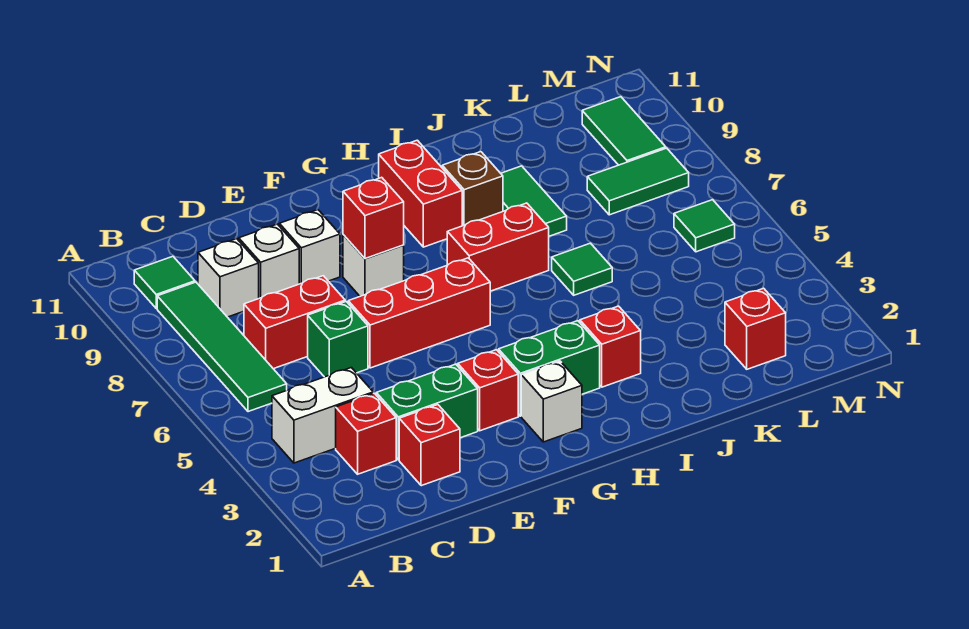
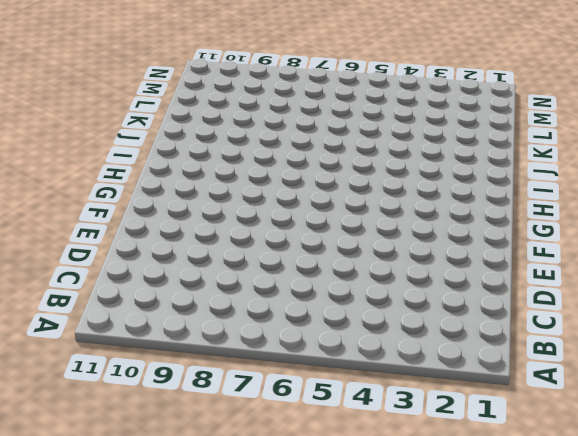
none -> white brick B4:C4 level 1
none -> green tile B6:B9 level 1
none -> green tile B10 level 1

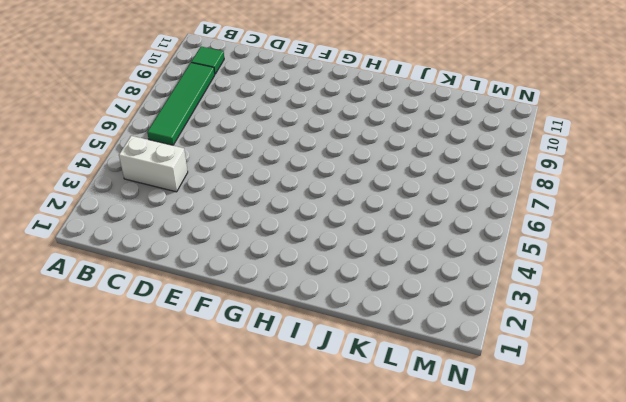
none -> red brick C3 level 1
none -> red brick C7:D7 level 1
none -> white brick C9 level 1

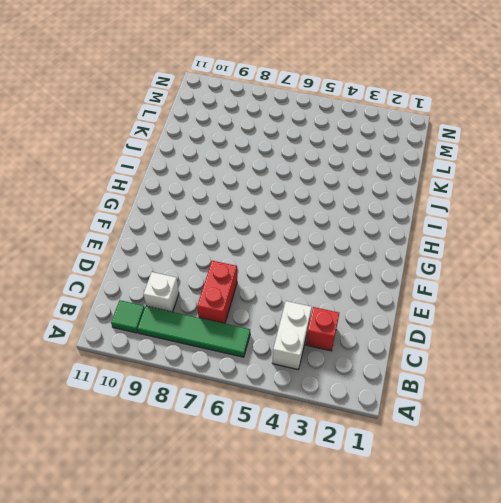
none -> red brick D2 level 1
none -> green brick D3:E3 level 1
none -> green brick D6 level 1

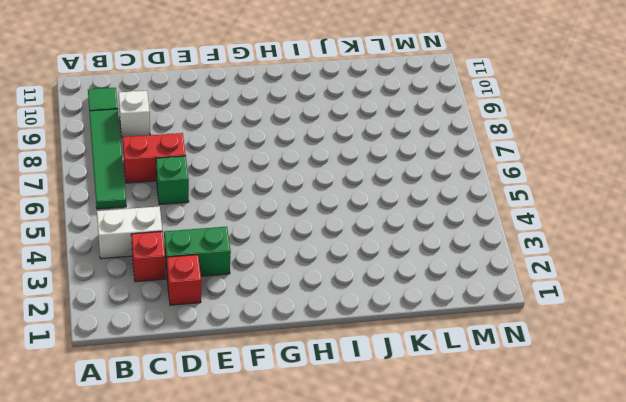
none -> white brick D9 level 1
none -> red brick E6:G6 level 1
none -> white brick E9 level 1

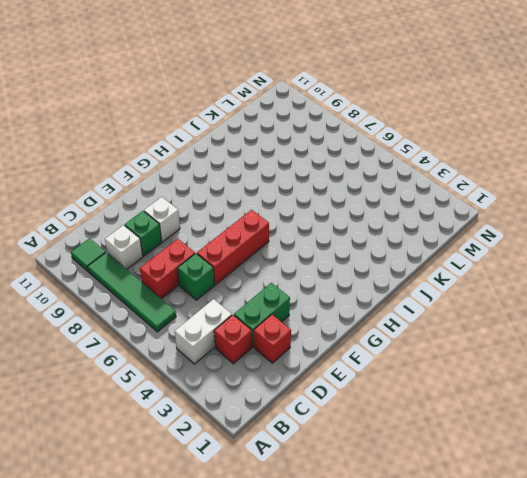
green brick D9 level 1 -> white brick D9 level 1
none -> red brick F3 level 1
none -> white brick F8 level 1
none -> white brick G2 level 1

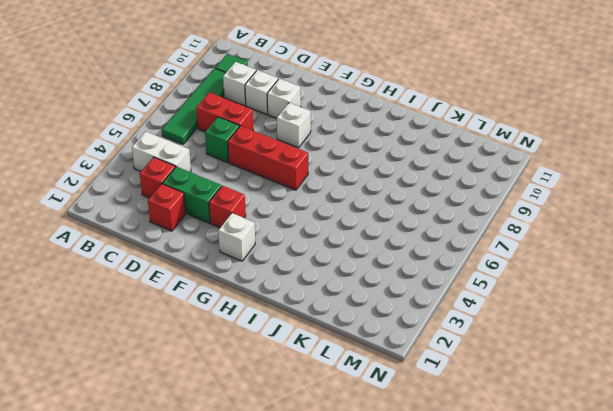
none -> green brick G3:H3 level 1
none -> red brick H7:I7 level 1
none -> red brick H9:H10 level 1

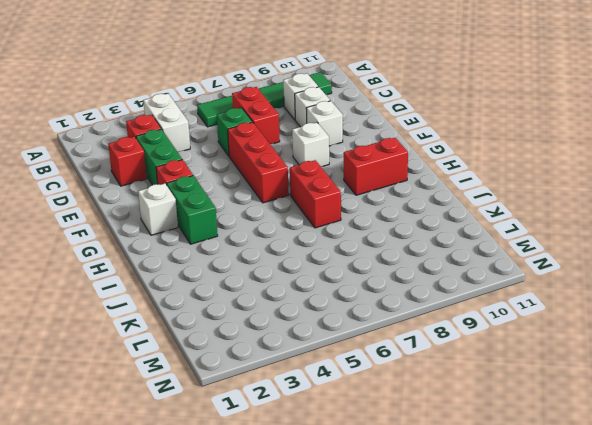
none -> red brick I3 level 1
none -> brown brick I9 level 1
none -> green tile J6 level 1

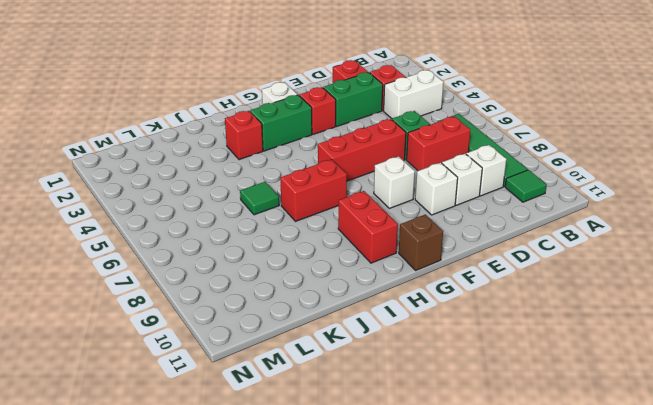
brown brick G11 level 1 -> brown brick I9 level 1
none -> green tile J8:J9 level 1
none -> red brick L2 level 1
none -> green tile L8:M8 level 1

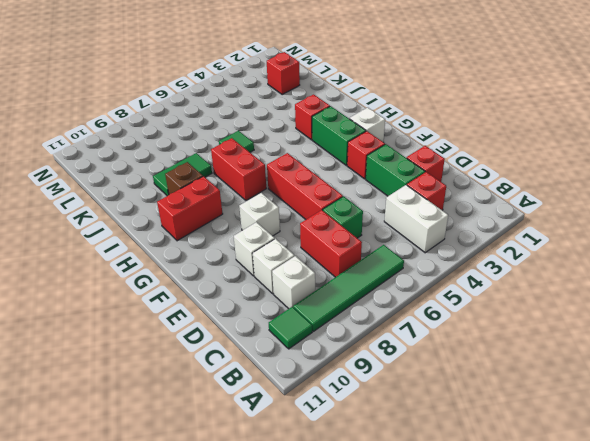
none -> green tile L8:M8 level 1
none -> green tile M6 level 1
none -> green tile M9:M10 level 1

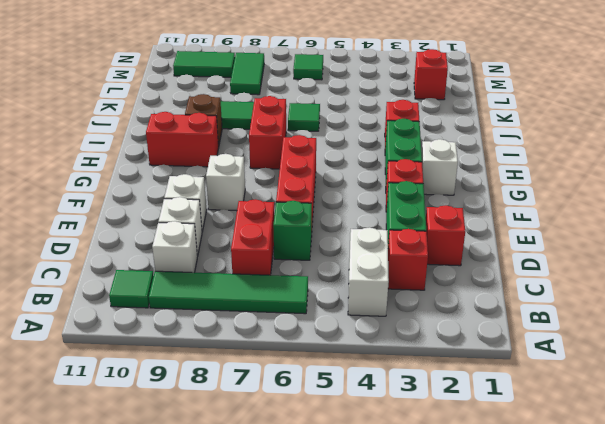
none -> red brick F8 level 2

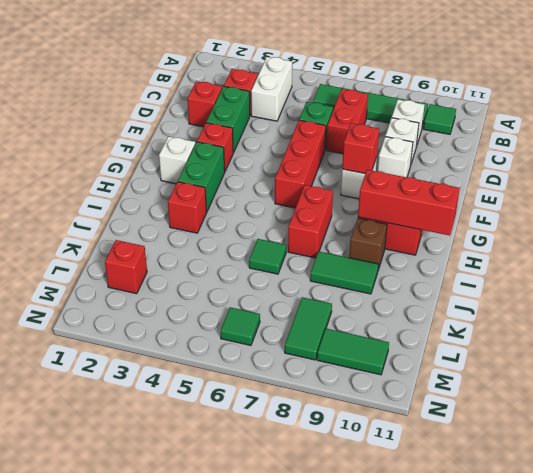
red brick H9:H11 level 2 -> none

